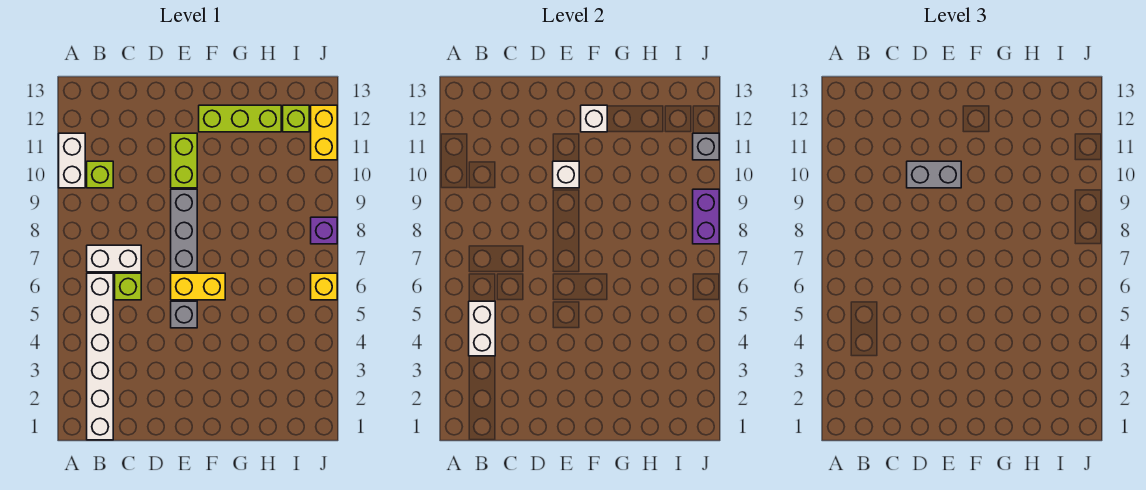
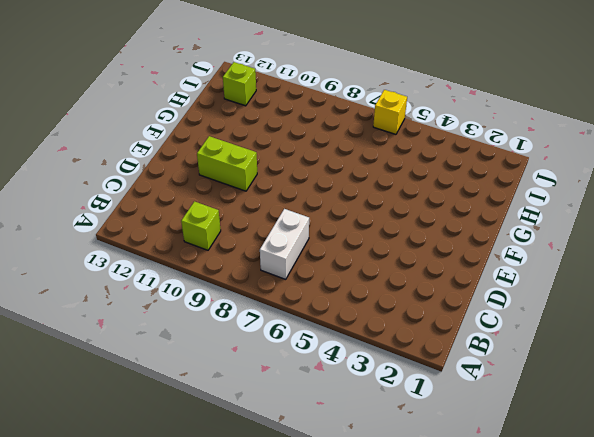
none -> white brick A10:A11 level 1
none -> white brick B1:B6 level 1
none -> lime brick C6 level 1

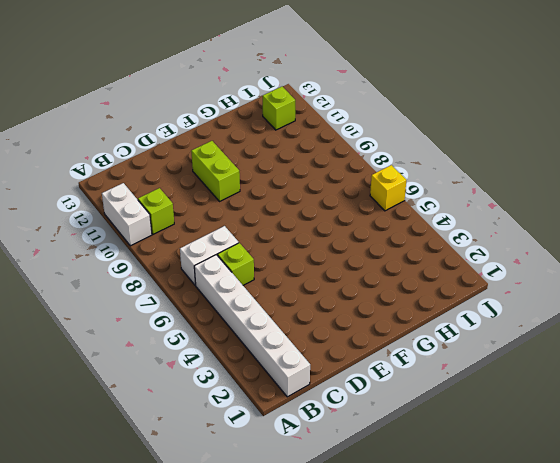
none -> grey brick E5 level 1
none -> yellow brick E6:F6 level 1
none -> grey brick E7:E9 level 1

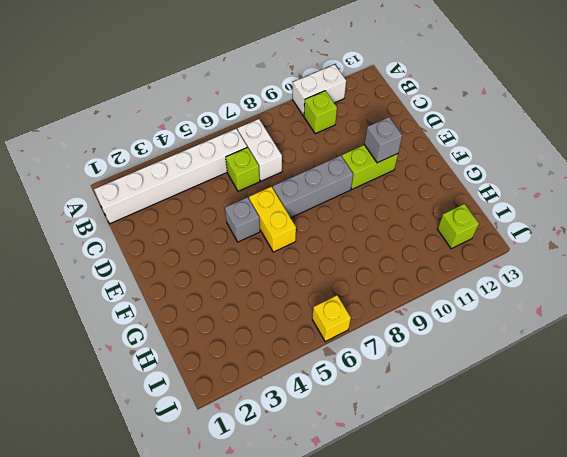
grey brick E11 level 2 -> grey brick J11 level 2
none -> lime brick F12:H12 level 1
none -> purple brick J8 level 1
none -> yellow brick J11:J12 level 1

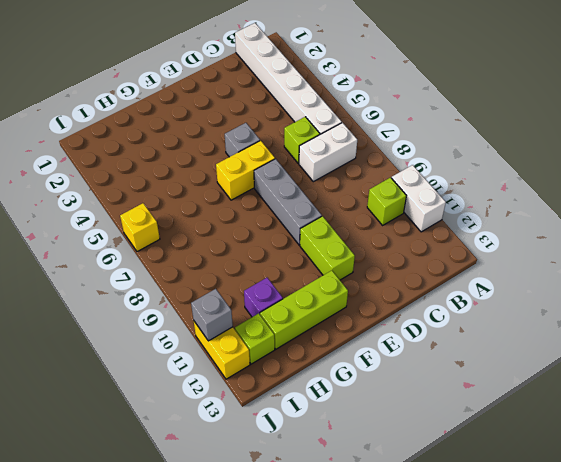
purple brick H11 level 1 -> purple brick J8 level 1
none -> white brick B4:B5 level 2
none -> white brick E10 level 2
none -> white brick F12 level 2

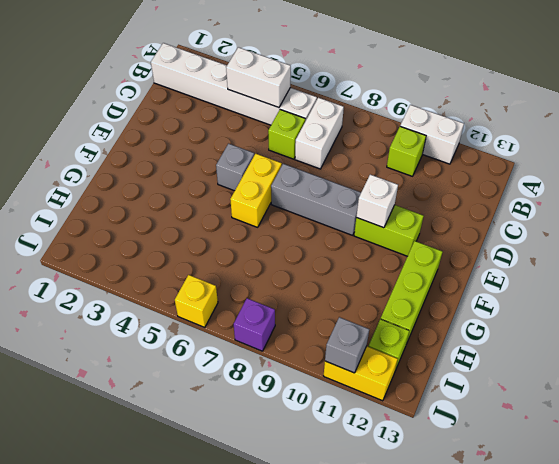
none -> white brick F12 level 2
none -> purple brick J8:J9 level 2
none -> grey brick D10:E10 level 3

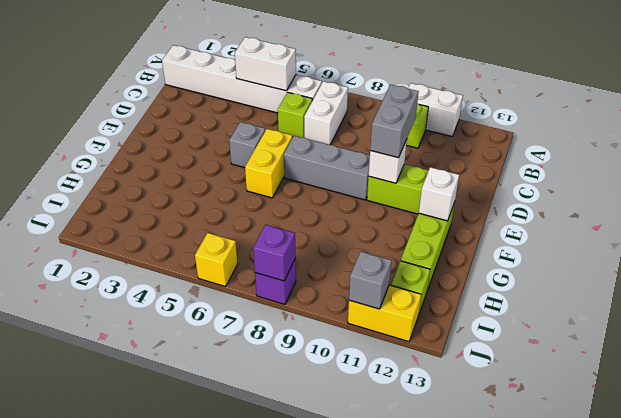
purple brick J8 level 2 -> purple brick J8:J9 level 2

